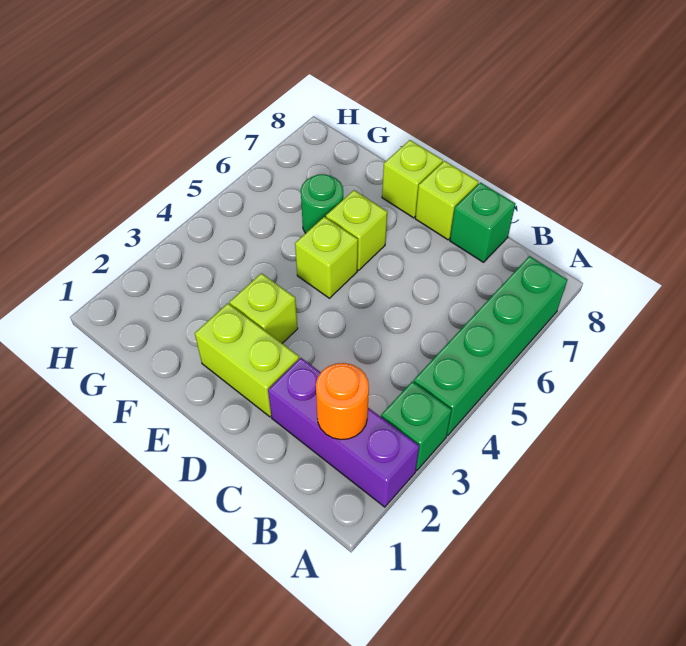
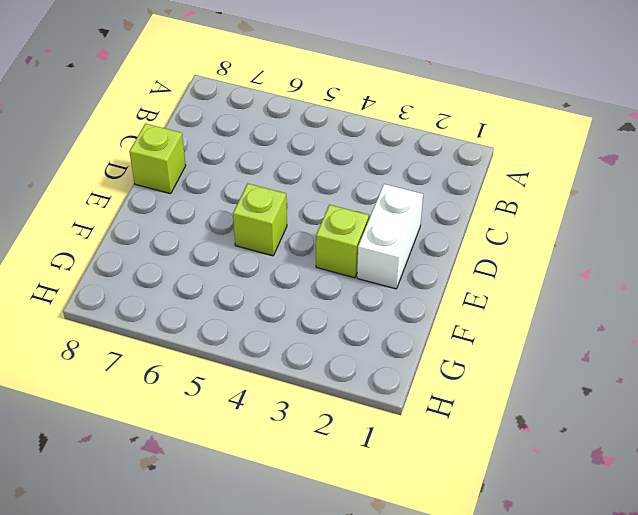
white brick D2:E2 level 1 -> lime brick D2:E2 level 1
none -> purple brick A2:C2 level 1
none -> green brick A3 level 1
none -> green brick A4:A7 level 1

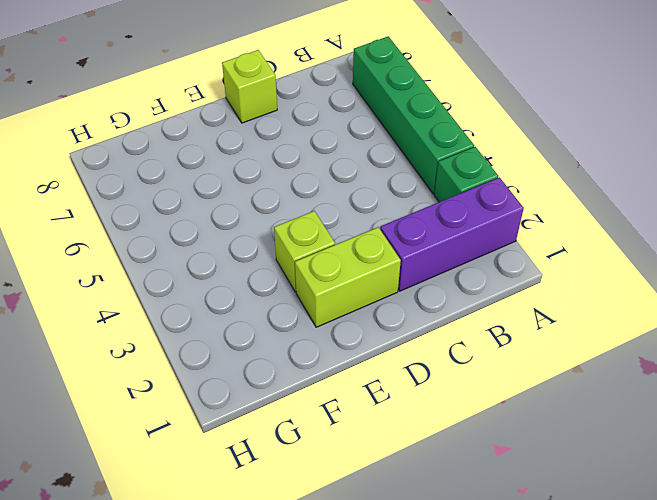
none -> green brick C8 level 1
none -> lime brick E5 level 1
none -> lime brick E6 level 1

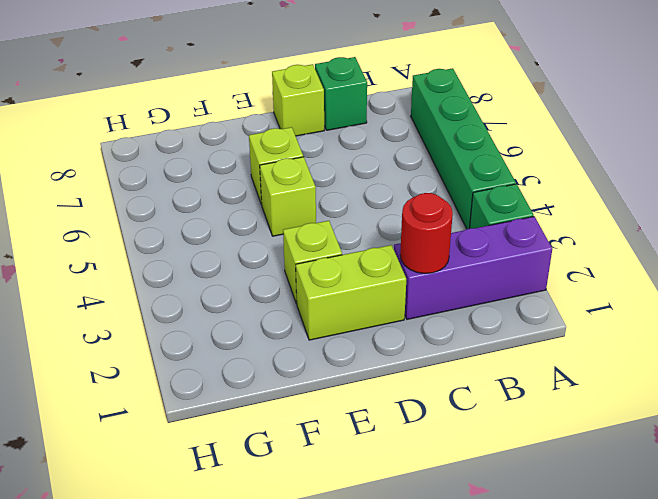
red round brick C2 level 2 -> none
none -> lime brick E8 level 1
none -> green round brick F6 level 1
none -> orange round brick B2 level 2

